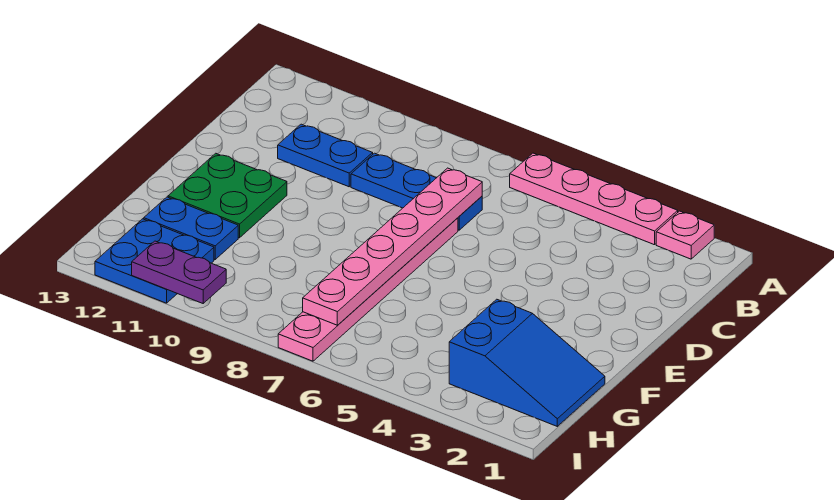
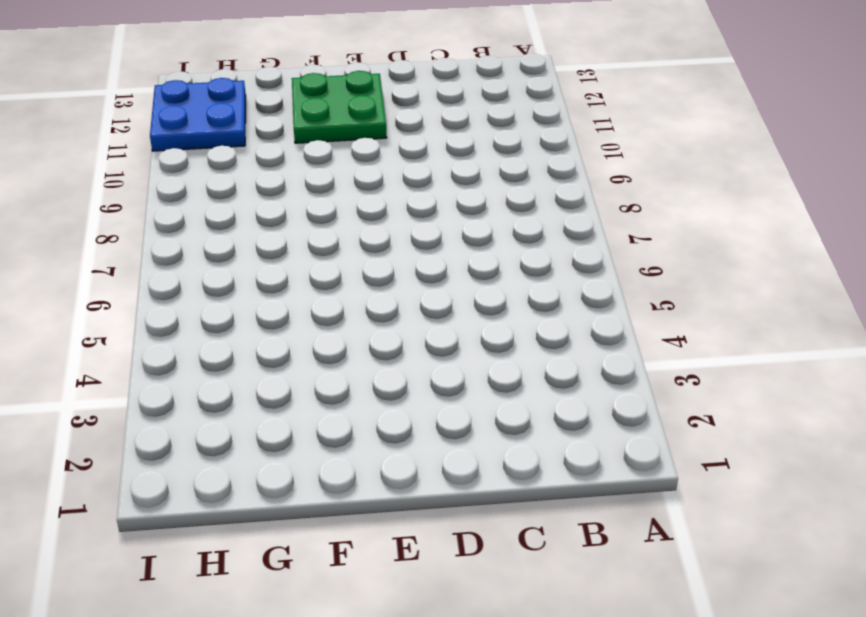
none -> pink plate A2 level 1
none -> pink plate A3:A6 level 1

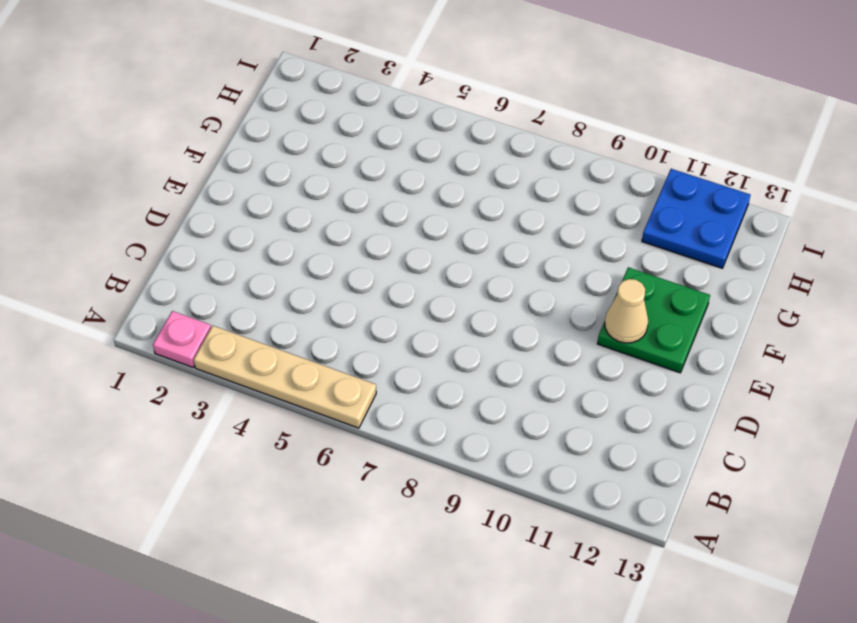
tan plate A3:A6 level 1 -> pink plate A3:A6 level 1
tan cone E11 level 2 -> none
none -> blue plate C7:C9 level 1
none -> blue plate C10:C11 level 1

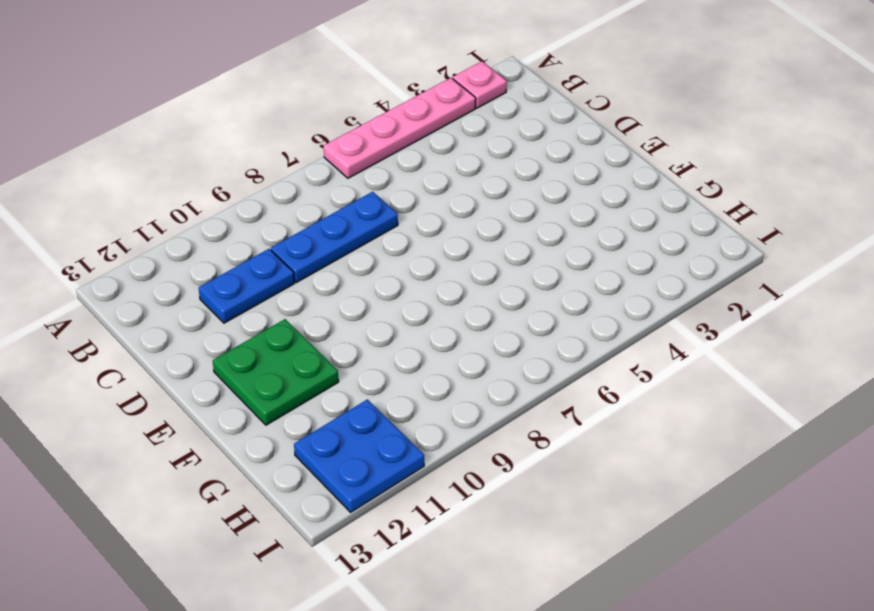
none -> pink plate D7:I7 level 1
none -> blue slope G1:H3 level 1 top 3

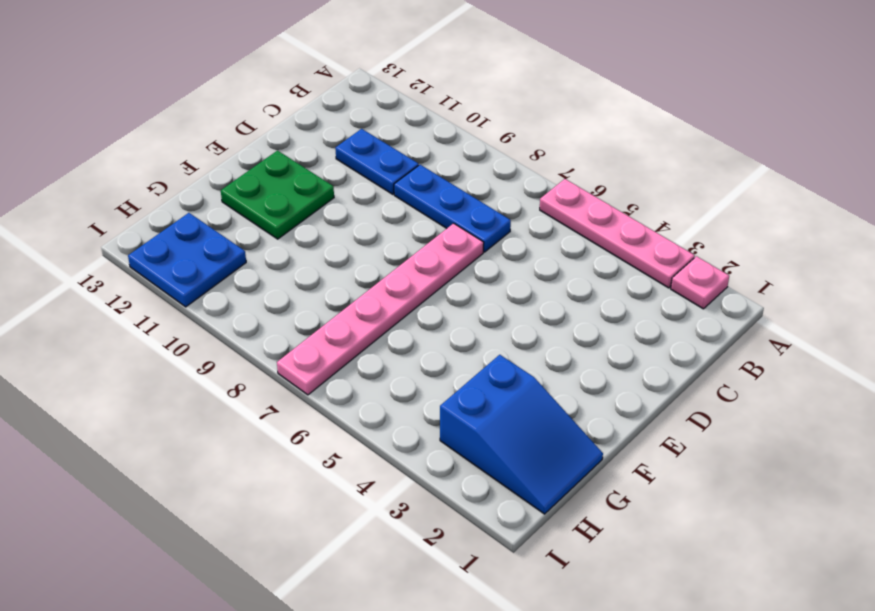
none -> blue plate G11:G12 level 1
none -> pink plate C7:H7 level 2

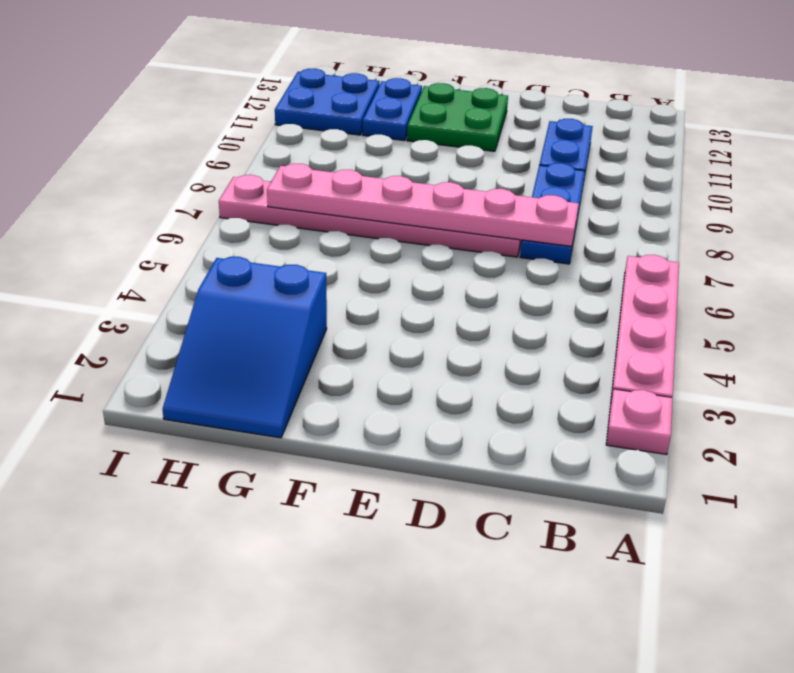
none -> purple plate I10:I11 level 2

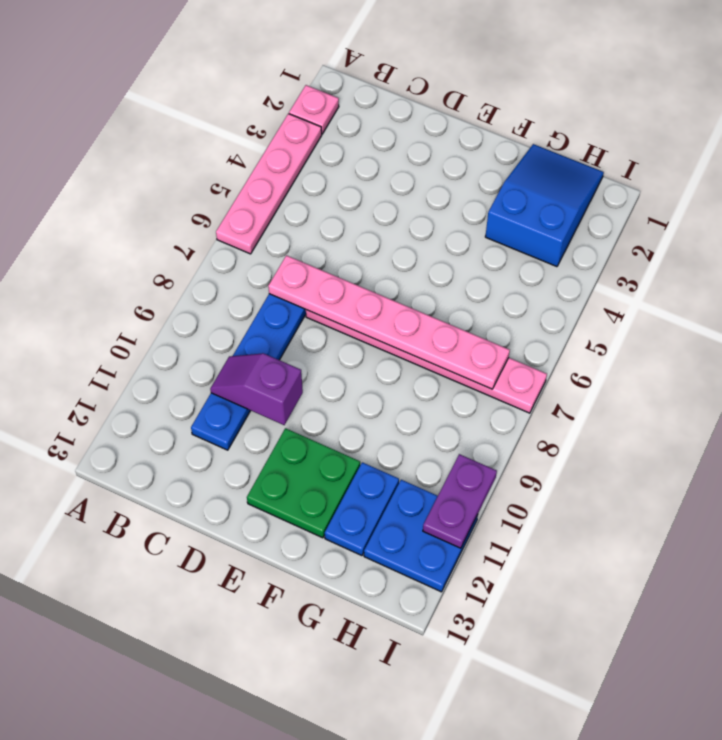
purple slope C10:D10 level 2 top D -> none

